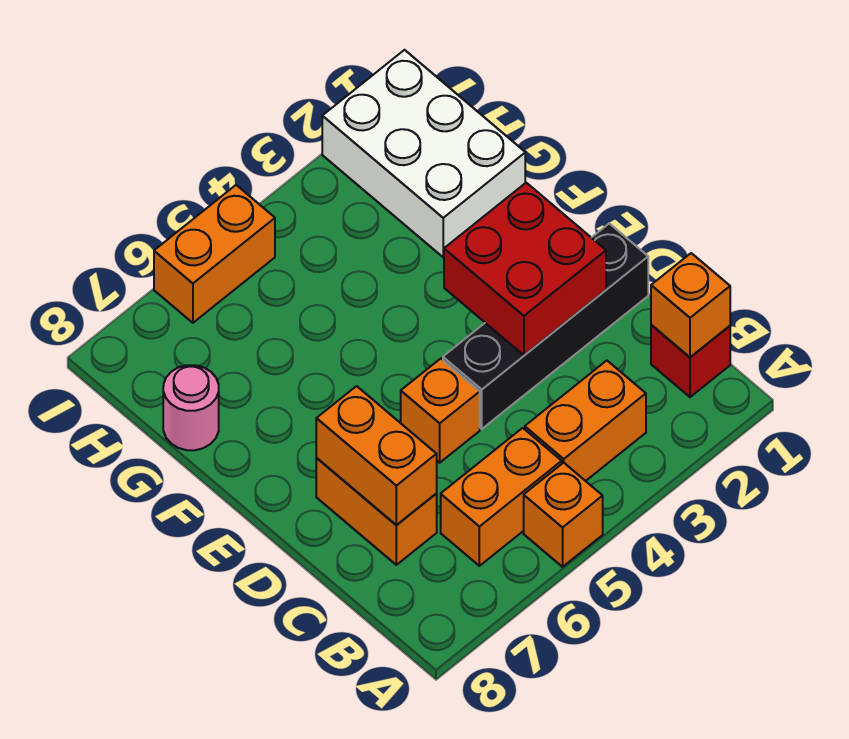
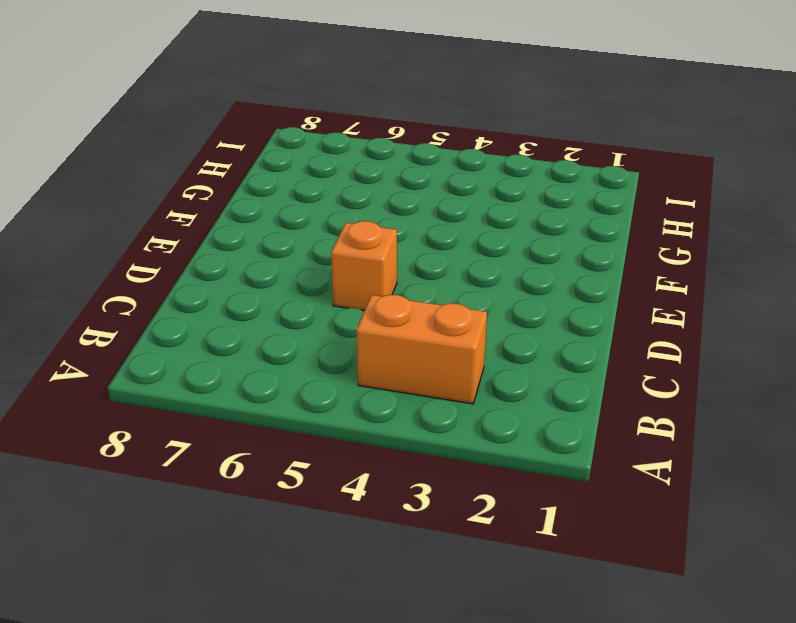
none -> orange brick A5 level 1
none -> red brick B1 level 1
none -> orange brick B5:B6 level 1

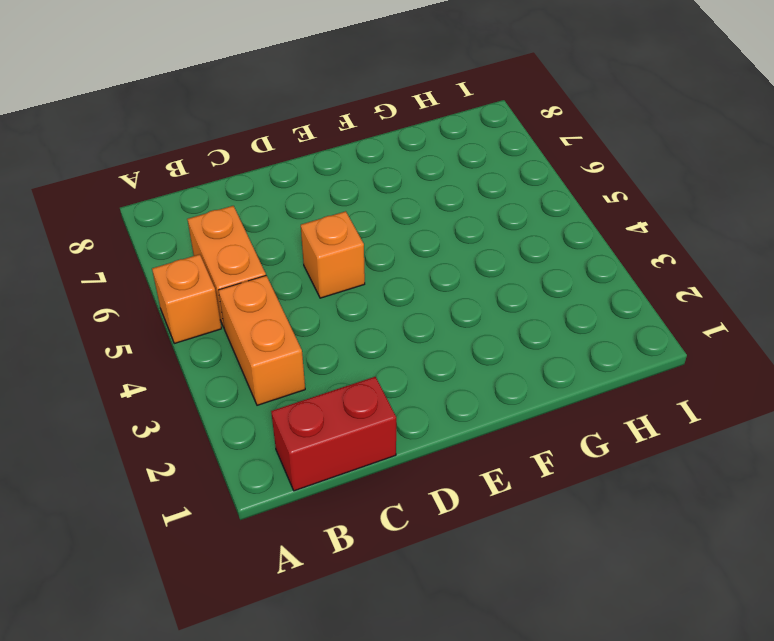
red brick B1:C1 level 1 -> red brick B1 level 1
none -> orange brick C7:D7 level 1
none -> black brick D1:D4 level 1
none -> white brick G1:I2 level 1

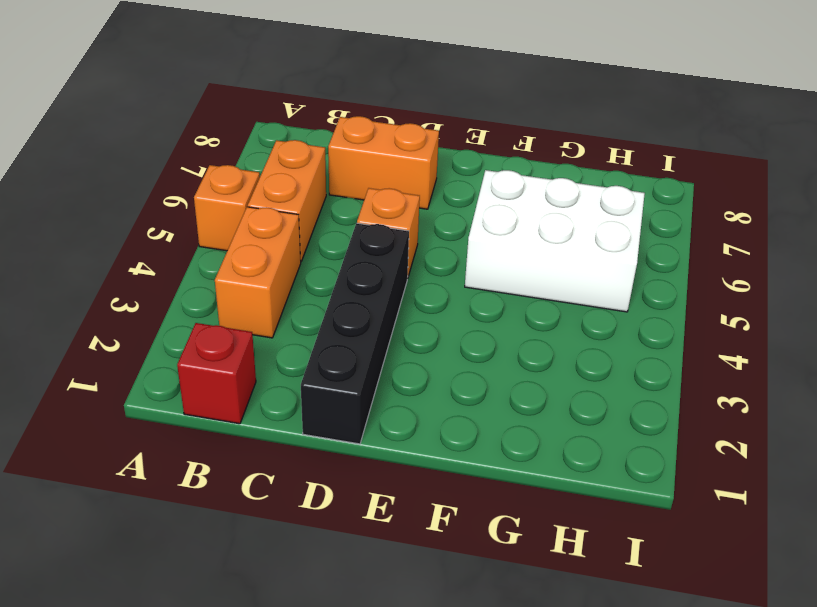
white brick F5:H6 level 1 -> white brick G1:I2 level 1
none -> pink round brick G8 level 1
none -> orange brick I5:I6 level 1
none -> orange brick B1 level 2

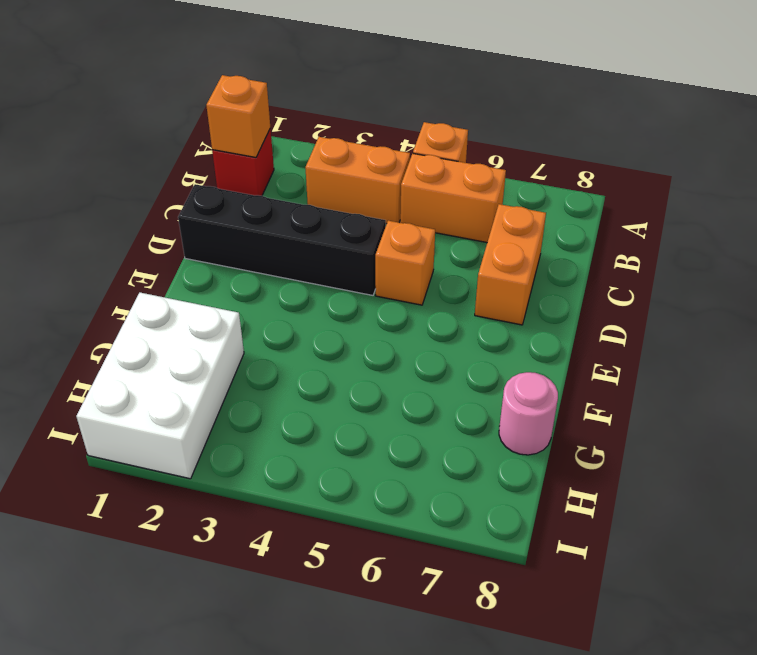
none -> orange brick I5:I6 level 1
none -> orange brick C7:D7 level 2
none -> red brick D2:E3 level 2

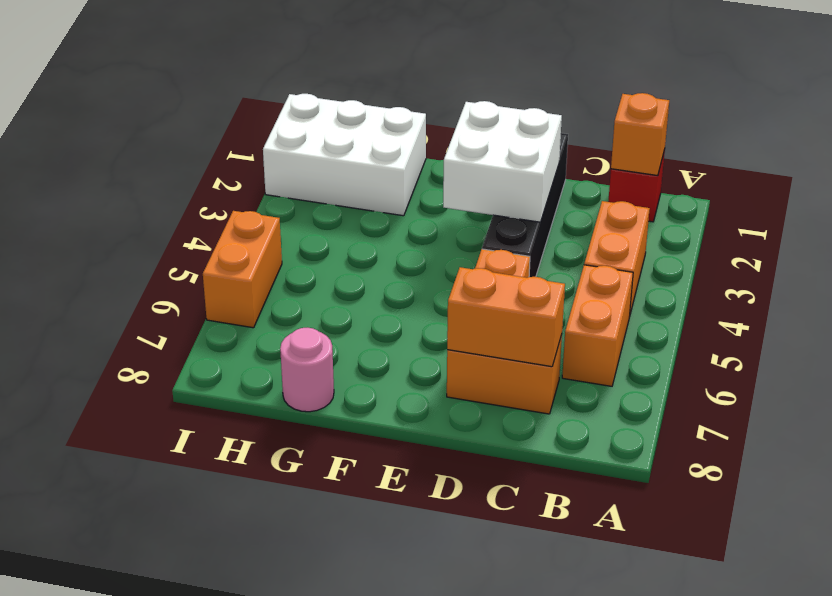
white brick D2:E3 level 2 -> red brick D2:E3 level 2
none -> orange brick A5 level 1

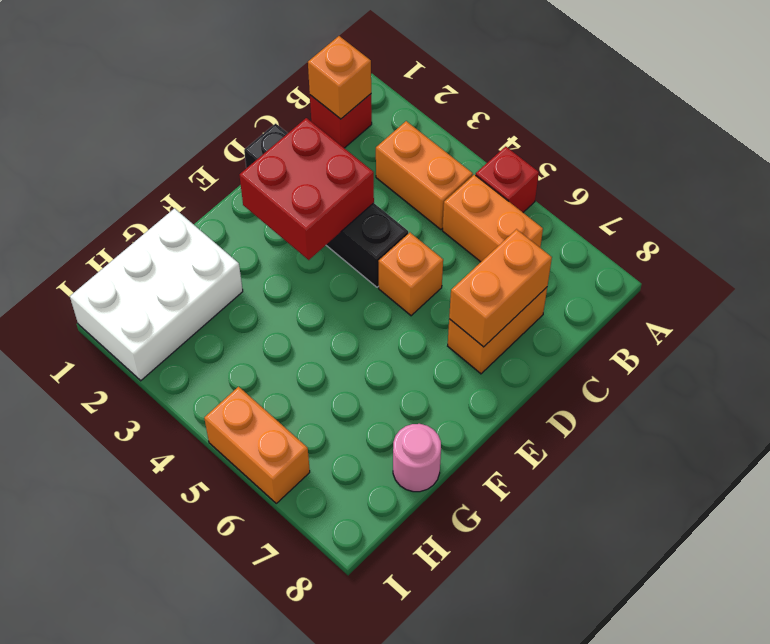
red brick A5 level 1 -> orange brick A5 level 1

